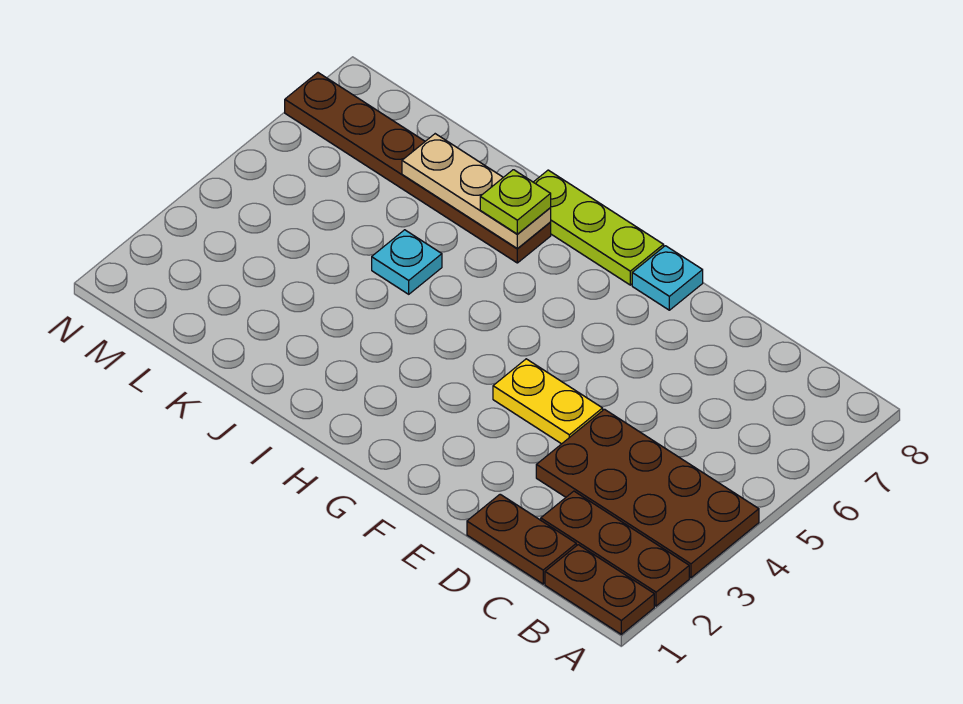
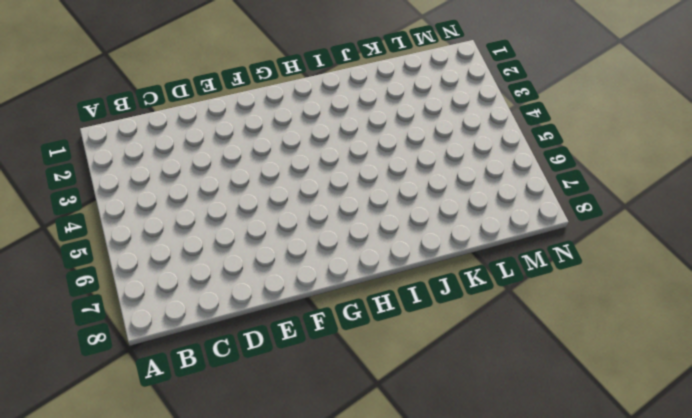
none -> brown plate A1:B1 level 1
none -> brown plate A2:C2 level 1

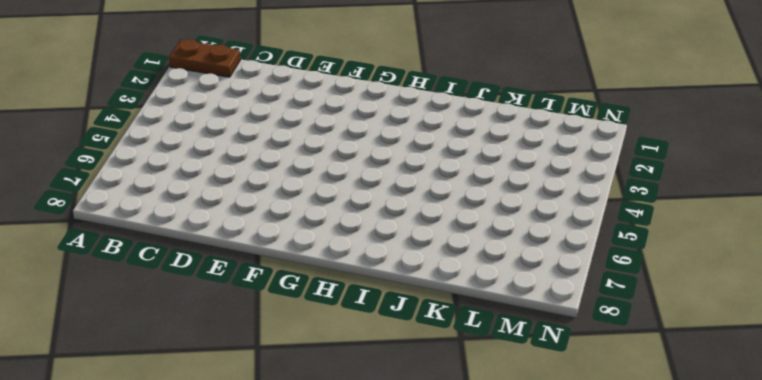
none -> brown plate A2:C2 level 1
none -> brown plate A3:D4 level 1

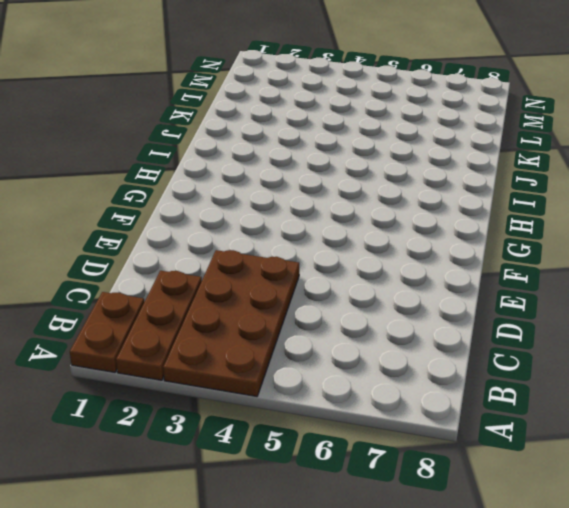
none -> brown plate C1:D1 level 1
none -> yellow plate E4:F4 level 1

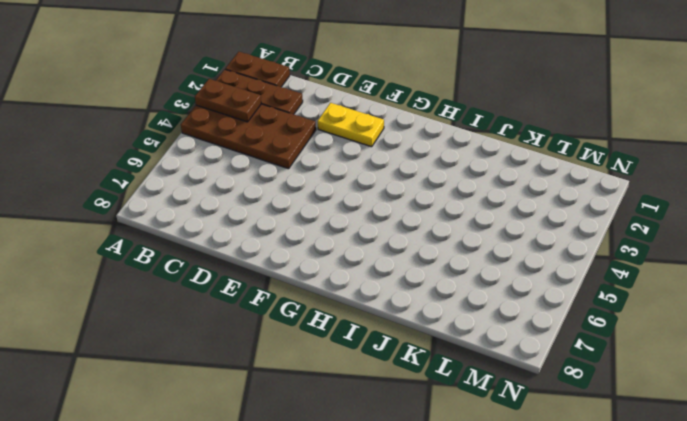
brown plate A3:B3 level 2 -> brown plate C1:D1 level 1
yellow plate E2:F2 level 1 -> yellow plate E4:F4 level 1
none -> cyan plate F8 level 1
none -> lime plate G8:I8 level 1

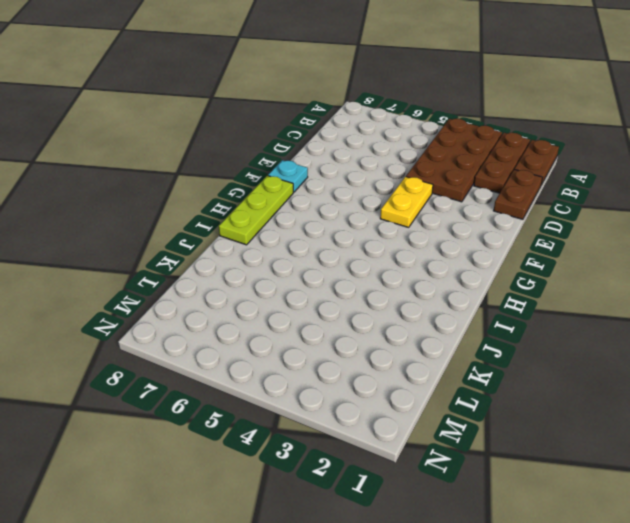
none -> brown plate I7:N7 level 1
none -> cyan plate J5 level 1

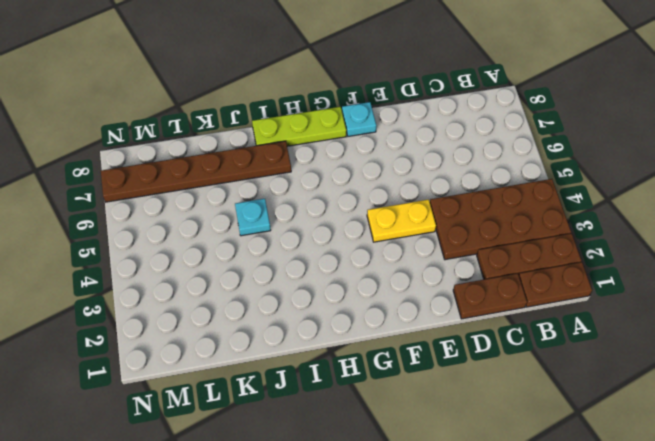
none -> tan plate I7:K7 level 2
none -> lime plate I7 level 3

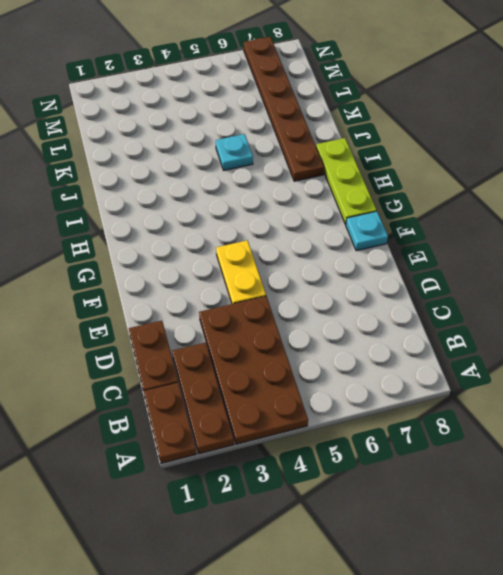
none -> tan plate I7:K7 level 2
none -> lime plate I7 level 3

